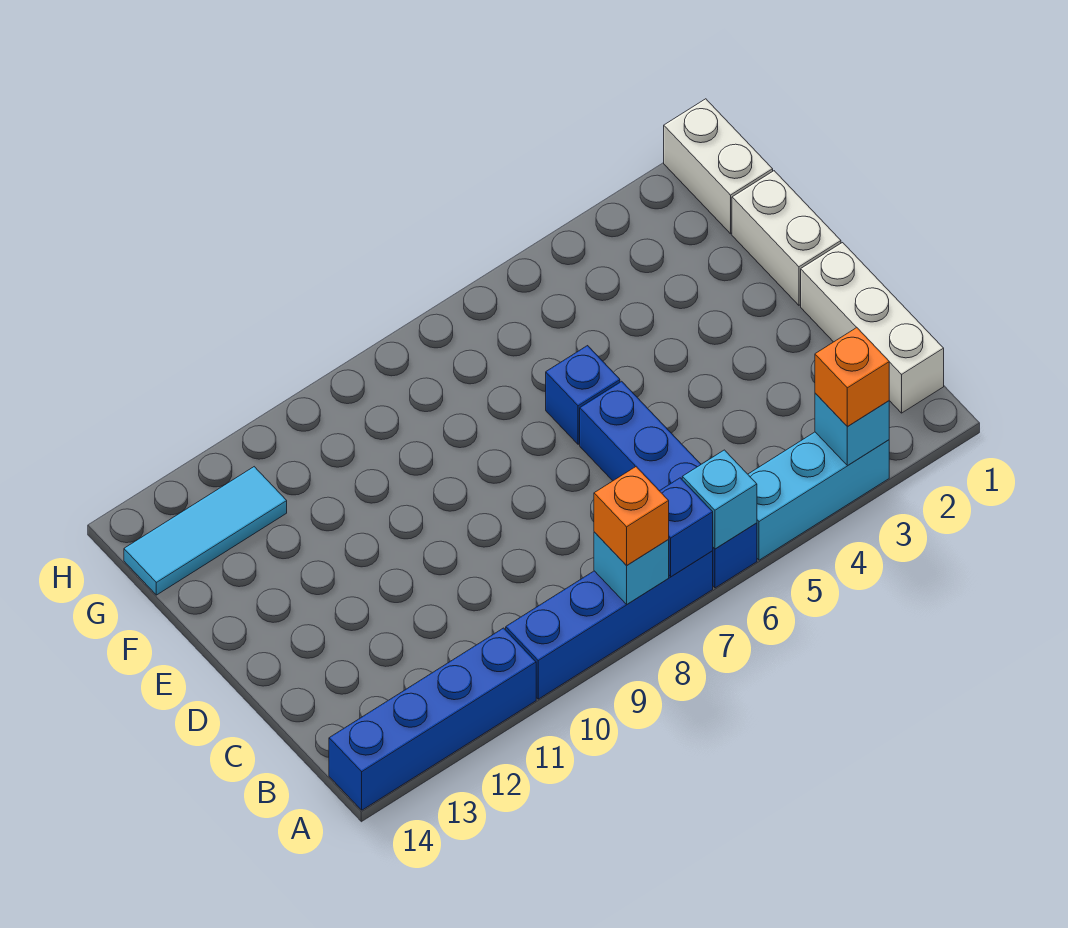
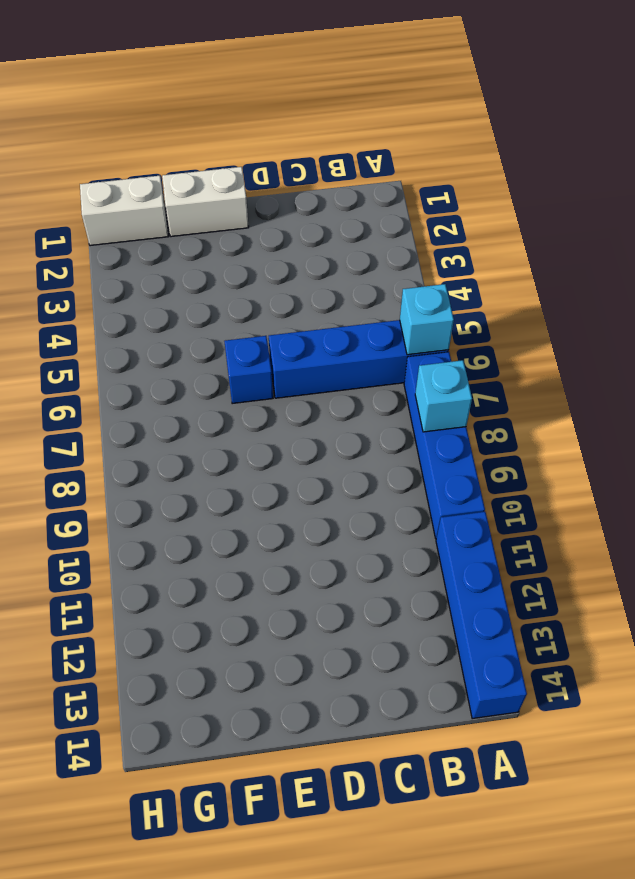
none -> cyan brick A3:A5 level 1
none -> white brick B1:D1 level 1
none -> cyan tile G12:G14 level 1

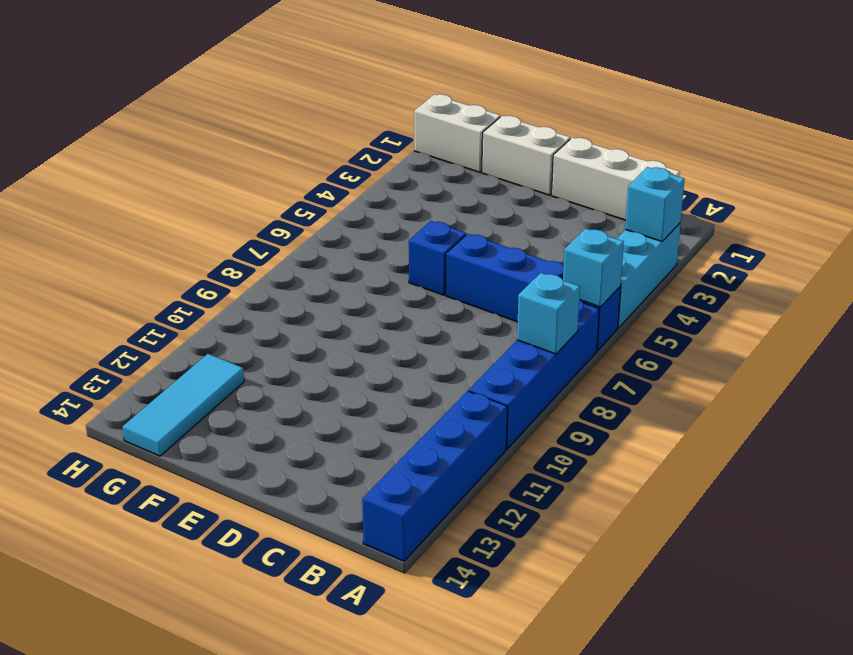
none -> blue brick A7 level 2
none -> orange brick A3 level 3
none -> orange brick A8 level 3

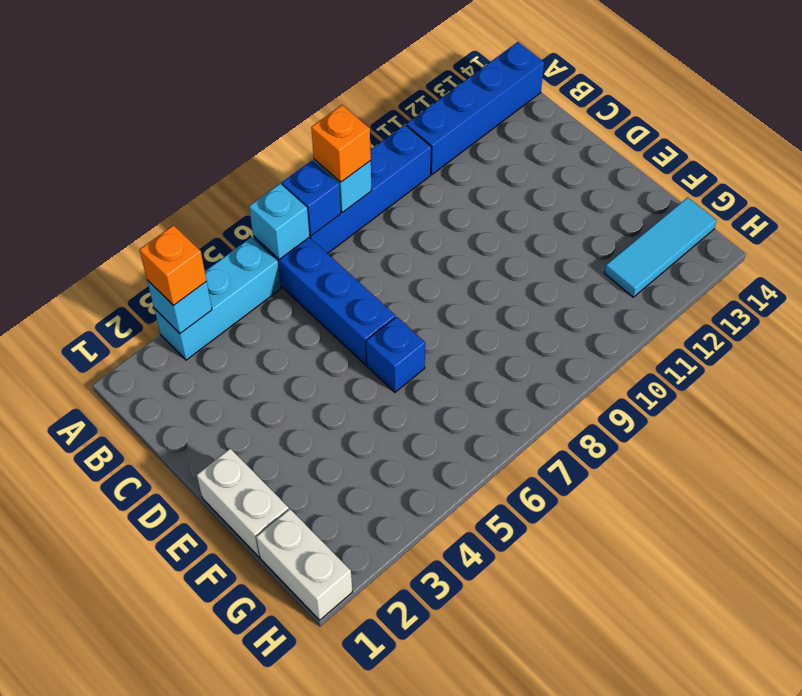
none -> white brick B1:D1 level 1

